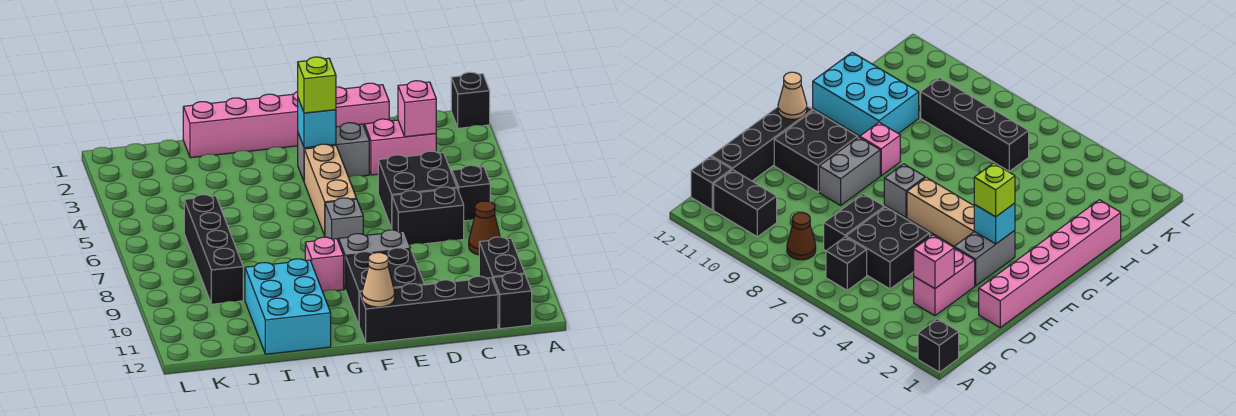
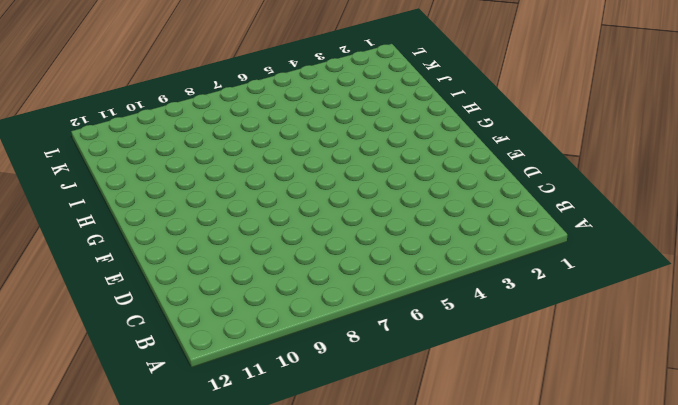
none -> black brick A1 level 1
none -> black brick B6 level 1
none -> brown cone B8 level 1

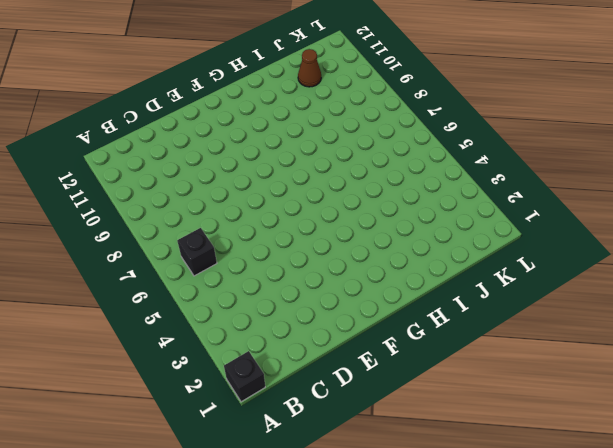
brown cone J11 level 1 -> brown cone B8 level 1
none -> black brick B10:B11 level 1
none -> black brick B12 level 1
none -> pink brick C3:D3 level 1

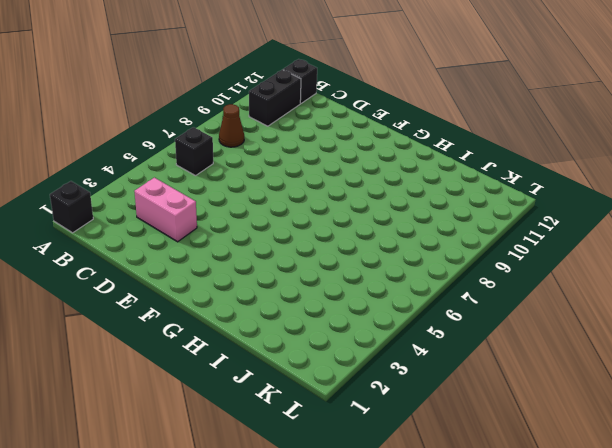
none -> black brick C5:D6 level 1
none -> black brick C7:D7 level 1
none -> black brick C12:F12 level 1

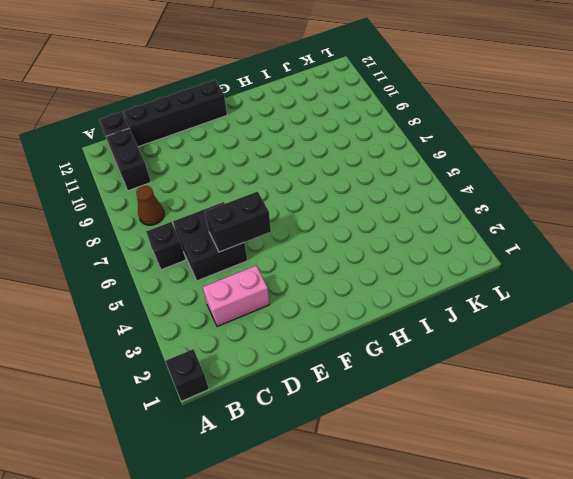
black brick D5:E5 level 2 -> black brick C7:D7 level 1
none -> pink brick D1:I1 level 1
none -> grey brick E3:F3 level 1
none -> grey brick E9:F9 level 1

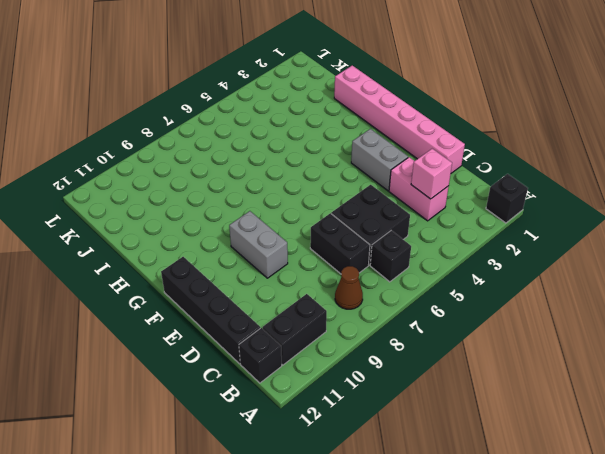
none -> black brick E10:F11 level 1
none -> tan brick F4:F6 level 1
none -> grey brick F7 level 1

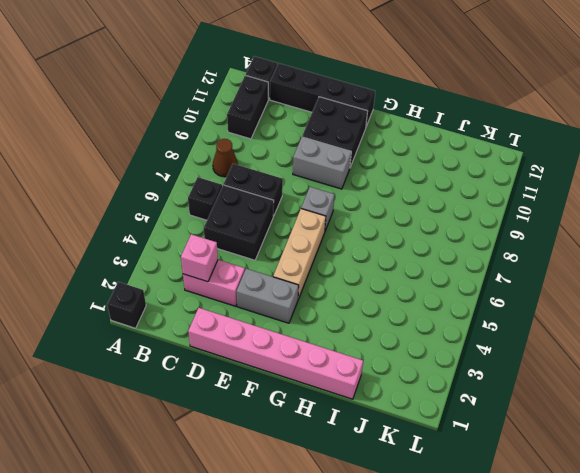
none -> pink brick G9 level 1
none -> cyan brick H10:I12 level 1
none -> black brick J6:J9 level 1

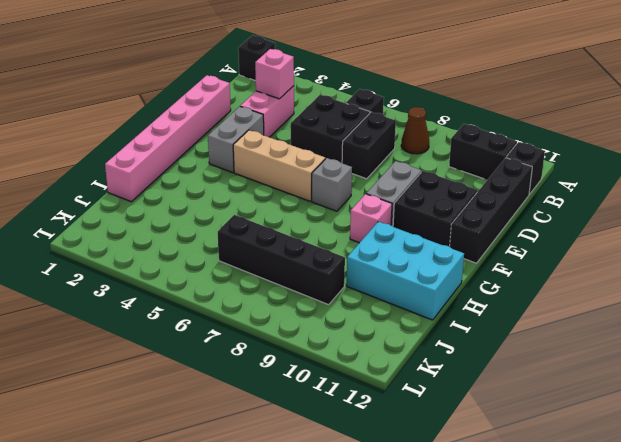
none -> cyan brick F3 level 2
none -> tan cone F12 level 2
none -> lime brick F3 level 3

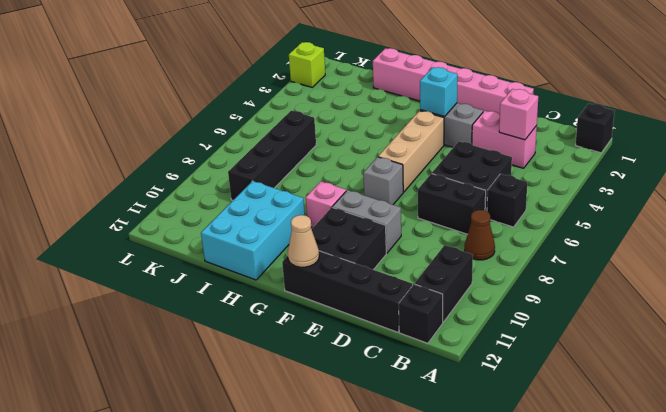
lime brick L2 level 1 -> lime brick F3 level 3

